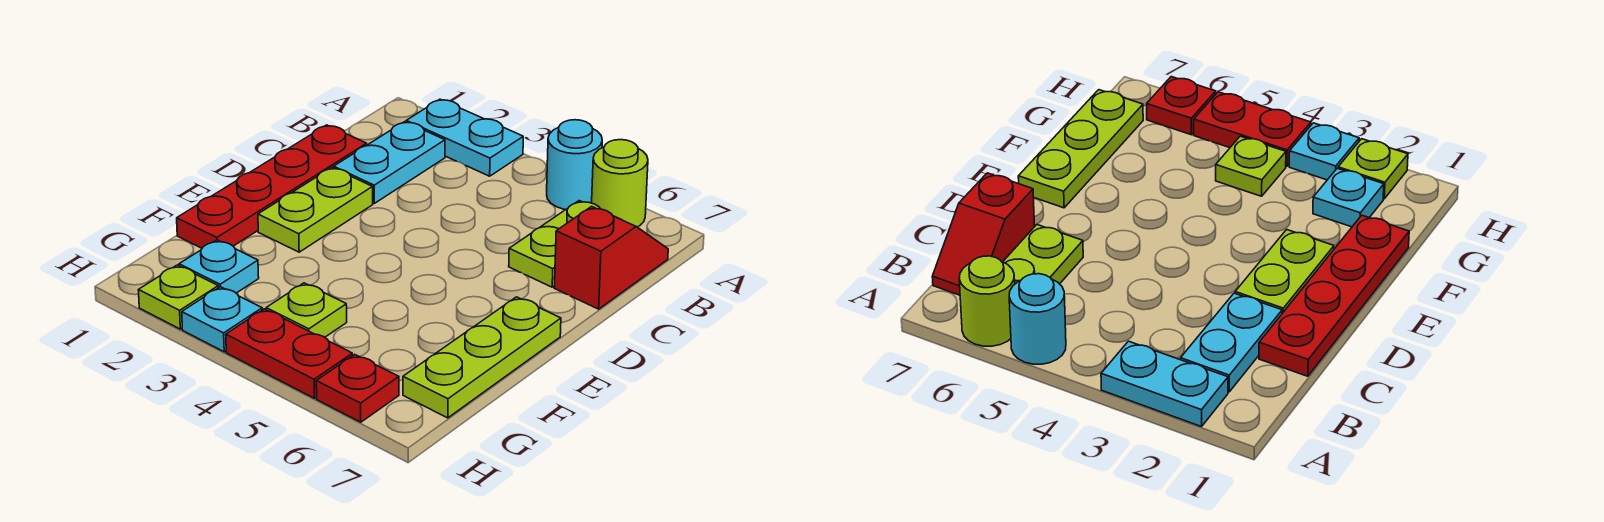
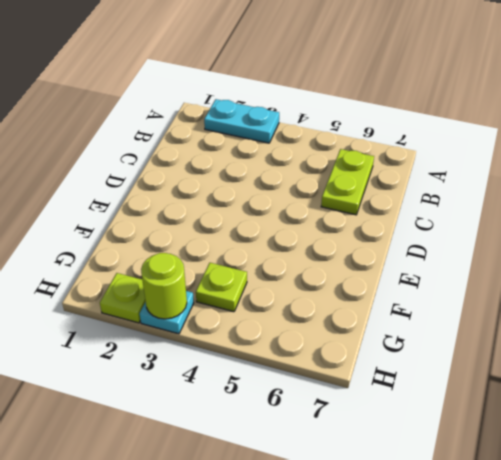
lime round brick H3 level 2 -> lime round brick A6 level 1
none -> cyan round brick A5 level 1
none -> cyan plate B2:C2 level 1
none -> red slope B7:C7 level 1 top C

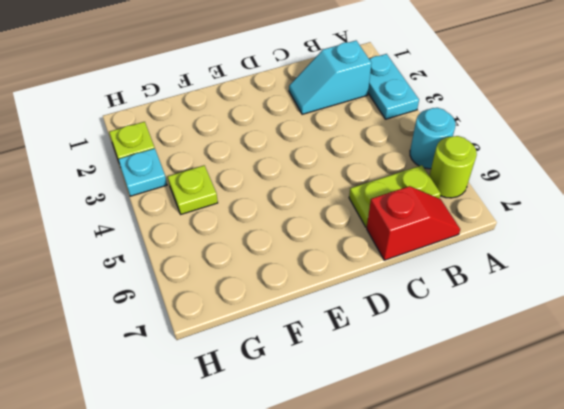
cyan slope B2:C2 level 1 top B -> cyan plate B2:C2 level 1
none -> red plate C1:F1 level 1
none -> lime plate D2:E2 level 1
none -> lime plate E7:G7 level 1

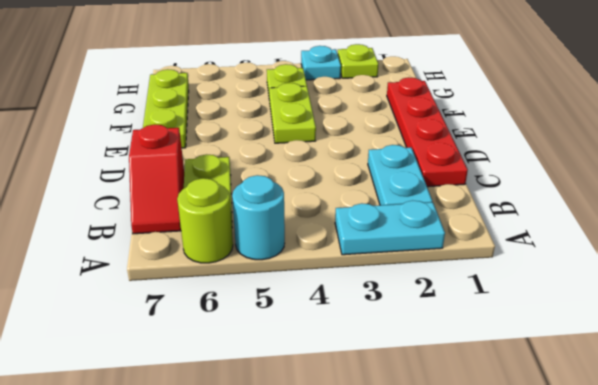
lime plate E4:F4 level 1 -> lime plate D2:E2 level 1
none -> cyan plate G2 level 1
none -> red plate H4:H5 level 1
none -> red plate H6 level 1

